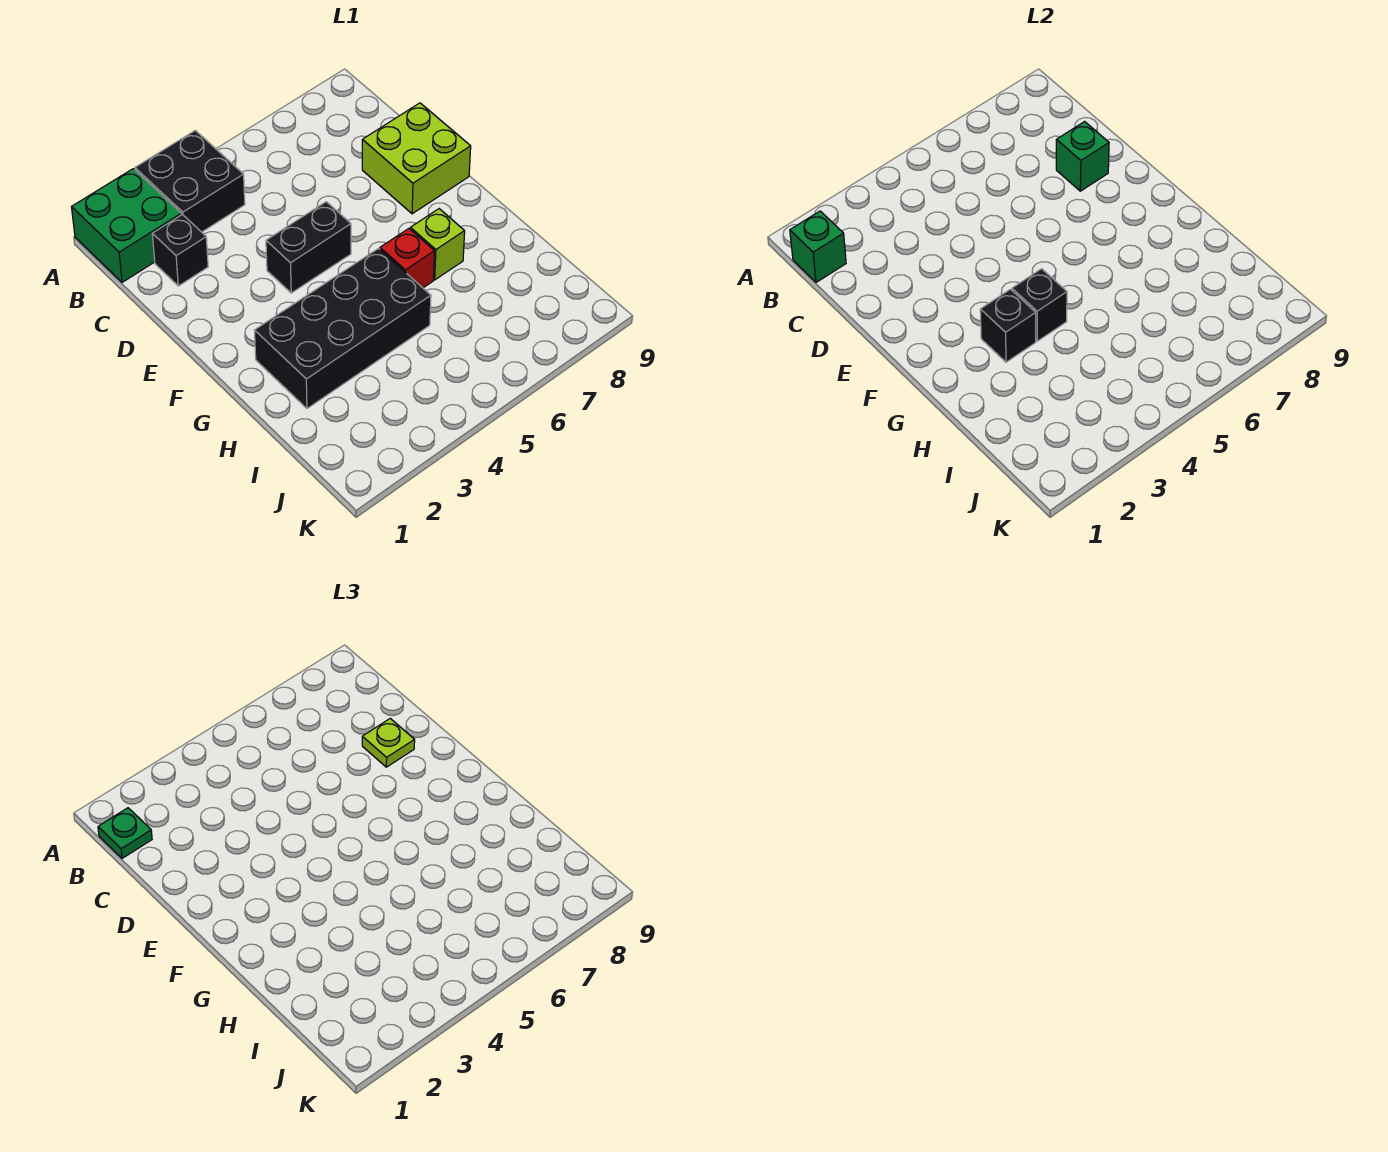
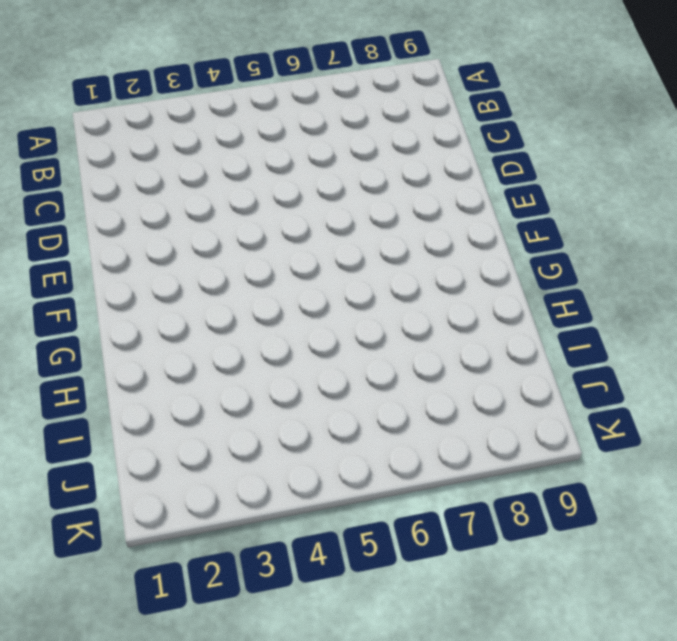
none -> green brick A1:B2 level 1
none -> black brick A3:B4 level 1
none -> black brick C2 level 1

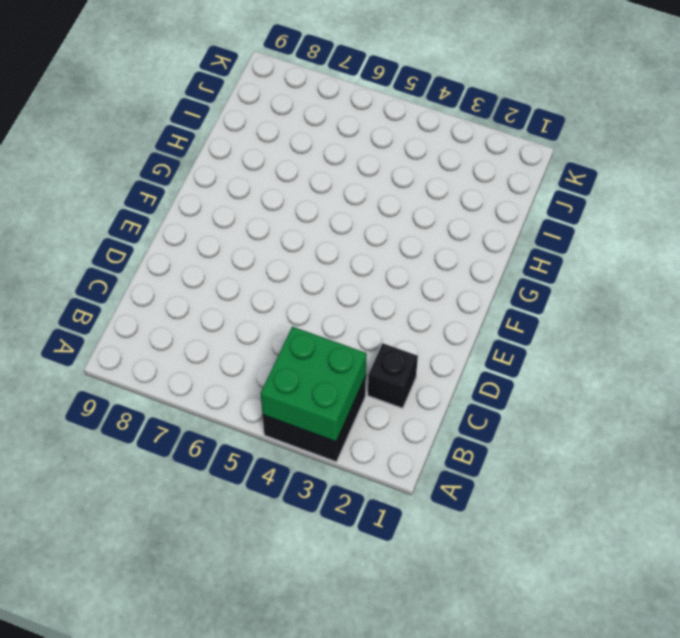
green brick A3:B4 level 2 -> green brick A1:B2 level 1
none -> lime brick D8:E9 level 1
none -> black brick E4:E5 level 1
none -> black brick G2:H5 level 1

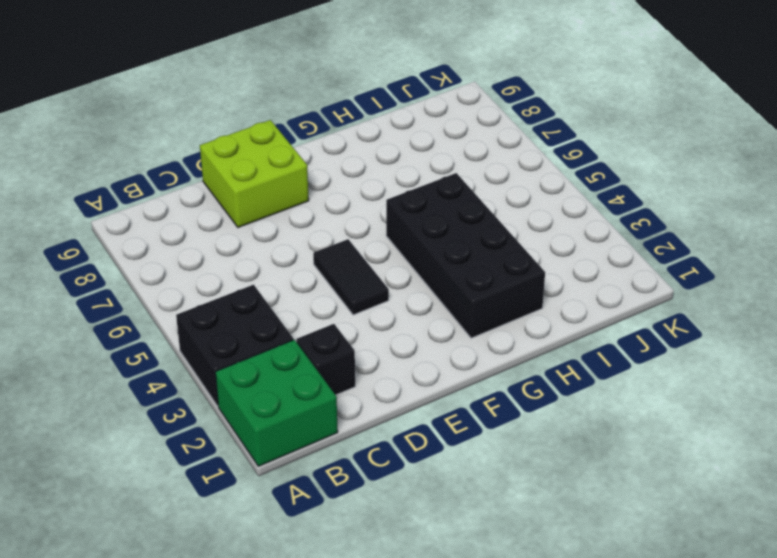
black tile E4:E5 level 1 -> black brick E4:E5 level 1
none -> red brick G6 level 1
none -> lime brick G7 level 1
none -> green brick B1 level 2

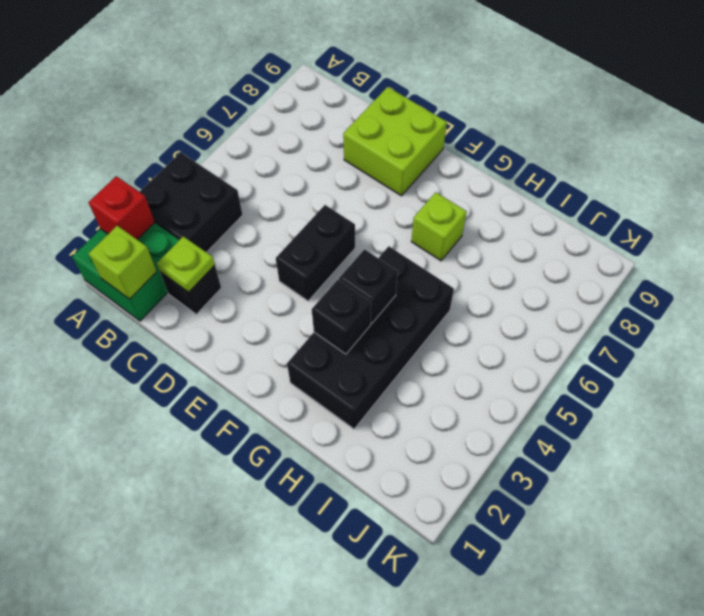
red brick A2 level 2 -> red brick G6 level 1
lime brick B1 level 2 -> green brick B1 level 2
lime plate C2 level 2 -> lime plate D8 level 3
none -> green brick D8 level 2
none -> green plate B1 level 3

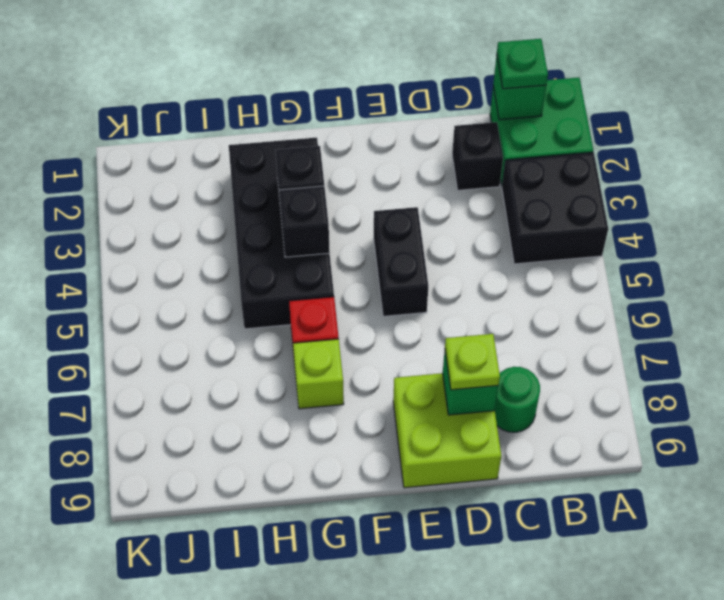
green round brick C8 level 1 -> none

